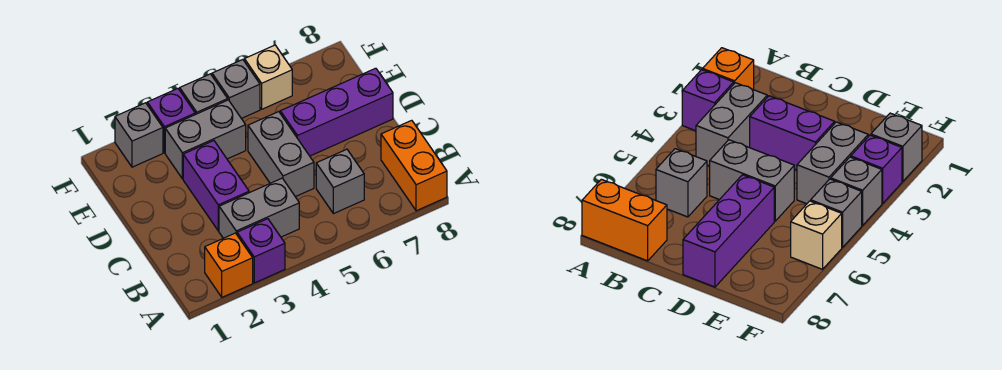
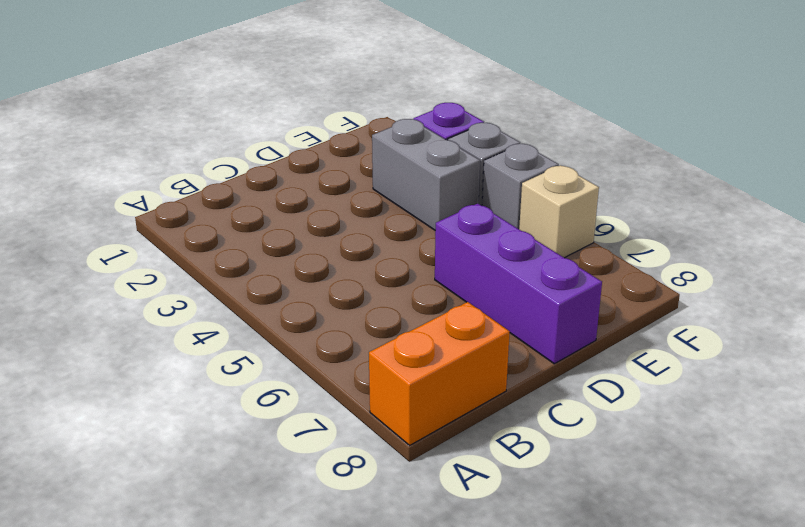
none -> orange brick A2 level 1
none -> purple brick A3 level 1
none -> grey brick B3:B4 level 1

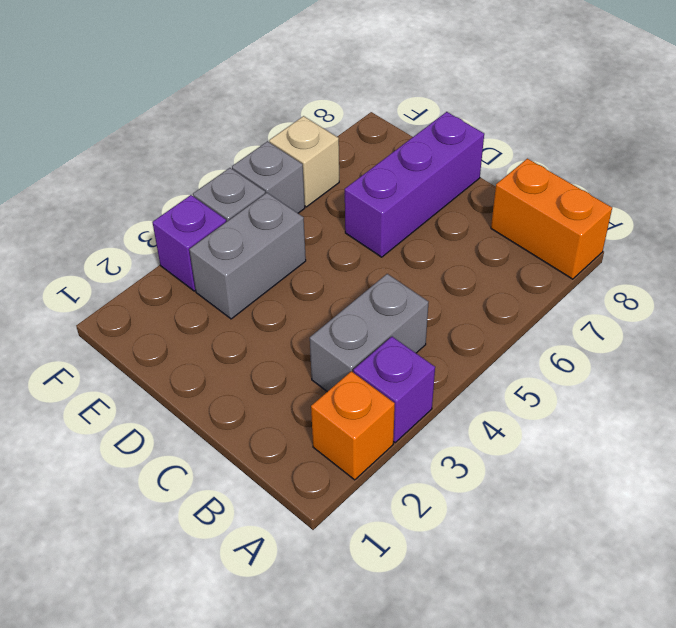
none -> grey brick B6 level 1
none -> purple brick C3:D3 level 1
none -> grey brick C5:D5 level 1

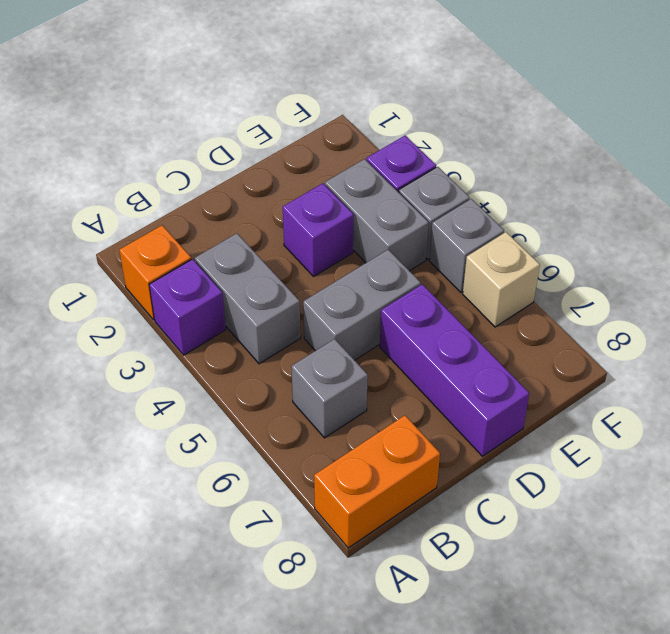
purple brick D3 level 1 -> purple brick C3:D3 level 1
none -> grey brick F2 level 1

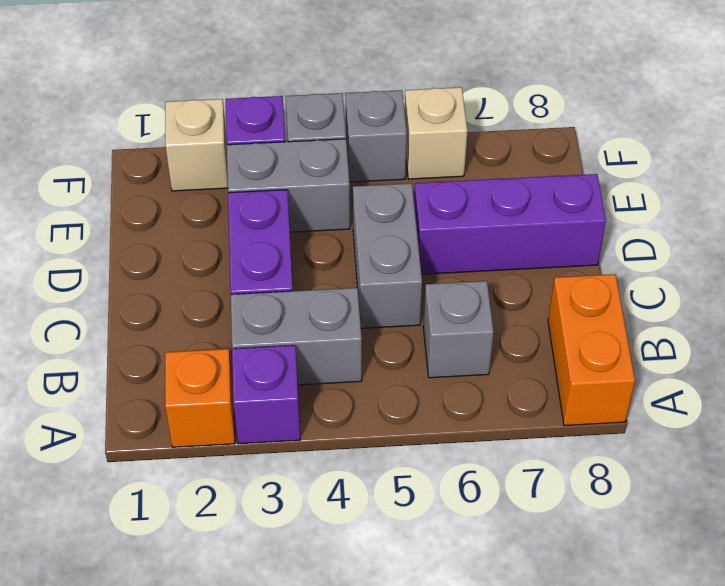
tan brick F2 level 1 -> grey brick F2 level 1

